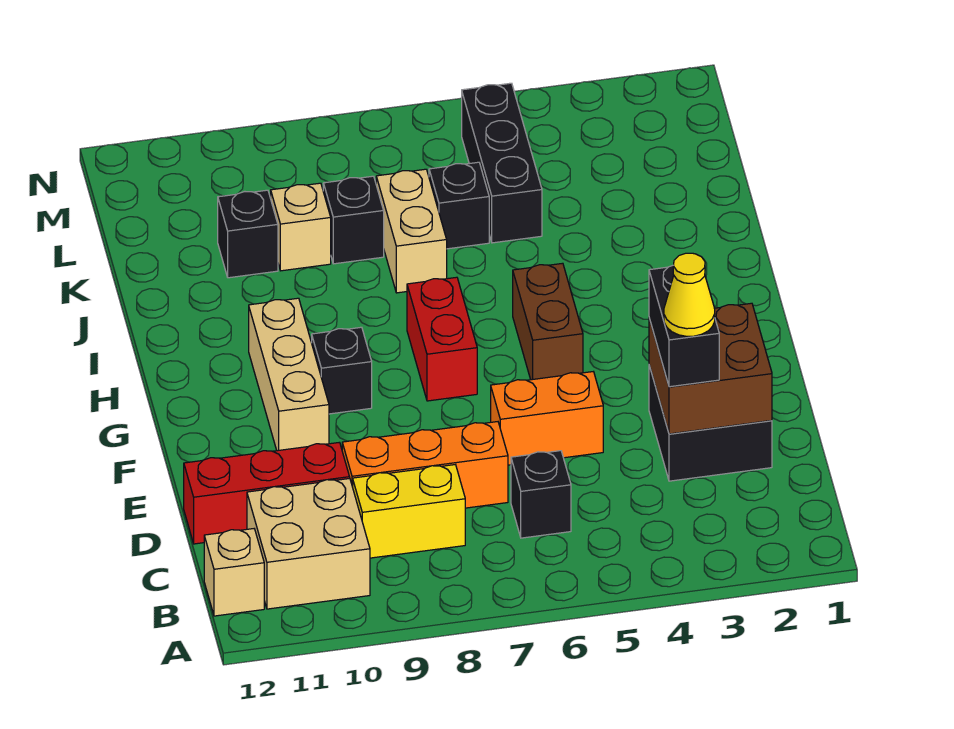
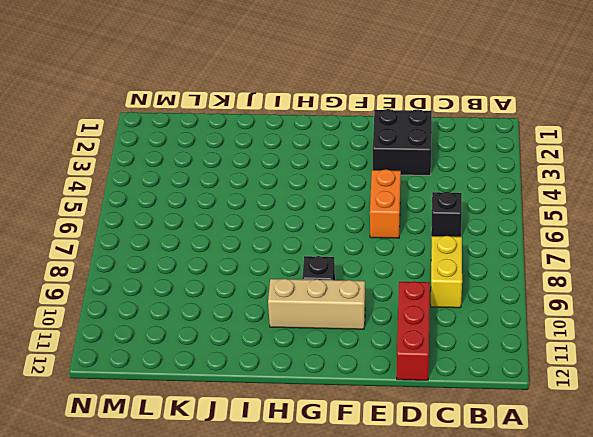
none -> tan brick B10:C11 level 1
none -> tan brick B12 level 1
none -> orange brick D7:D9 level 1

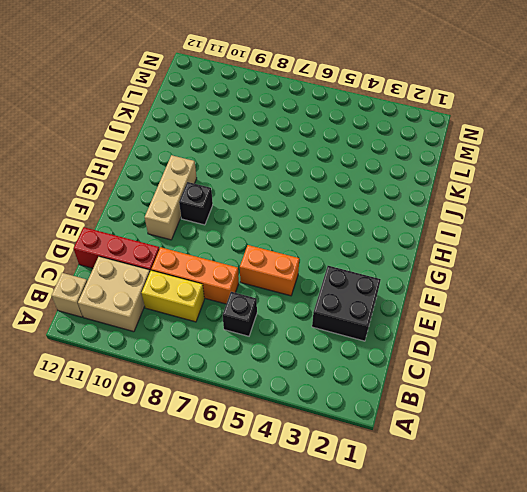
none -> brown brick G5:H5 level 1
none -> red brick G7:H7 level 1
none -> tan brick J7:K7 level 1

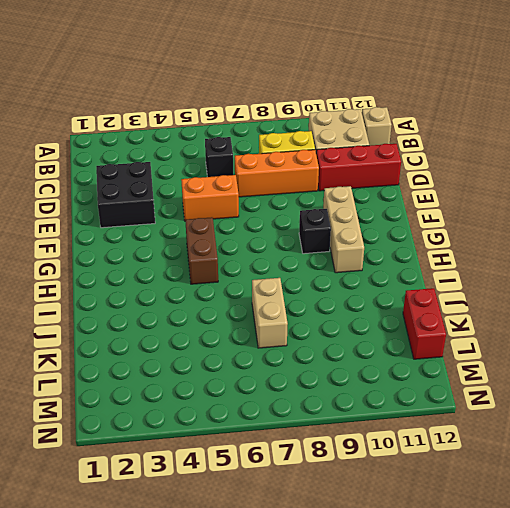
red brick K12:L12 level 1 -> red brick G7:H7 level 1
none -> black brick K5:M5 level 1
none -> black brick K6 level 1
none -> black brick K8 level 1

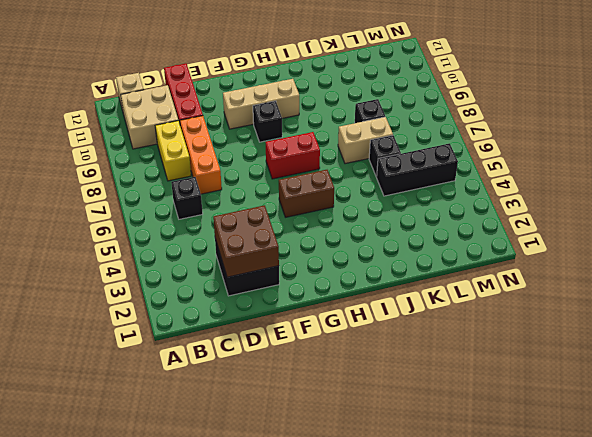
none -> orange brick E5:E6 level 1
none -> tan brick K9 level 1
none -> black brick K10 level 1

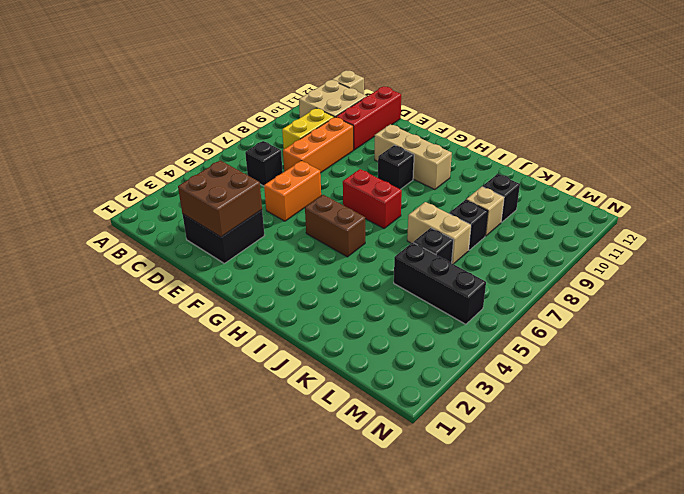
none -> black brick D3:E3 level 3
none -> yellow cone D3 level 4

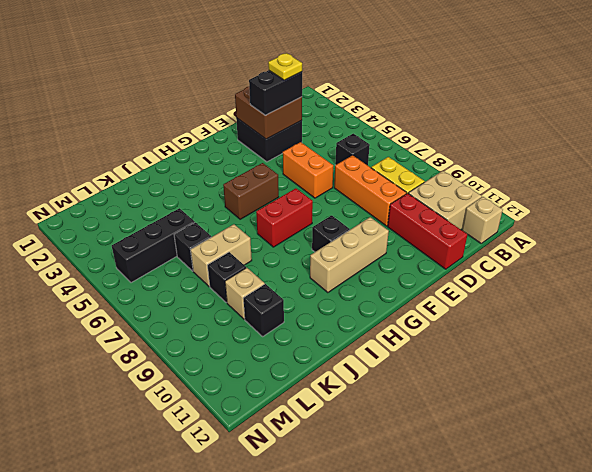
yellow plate D3 level 4 -> yellow cone D3 level 4

